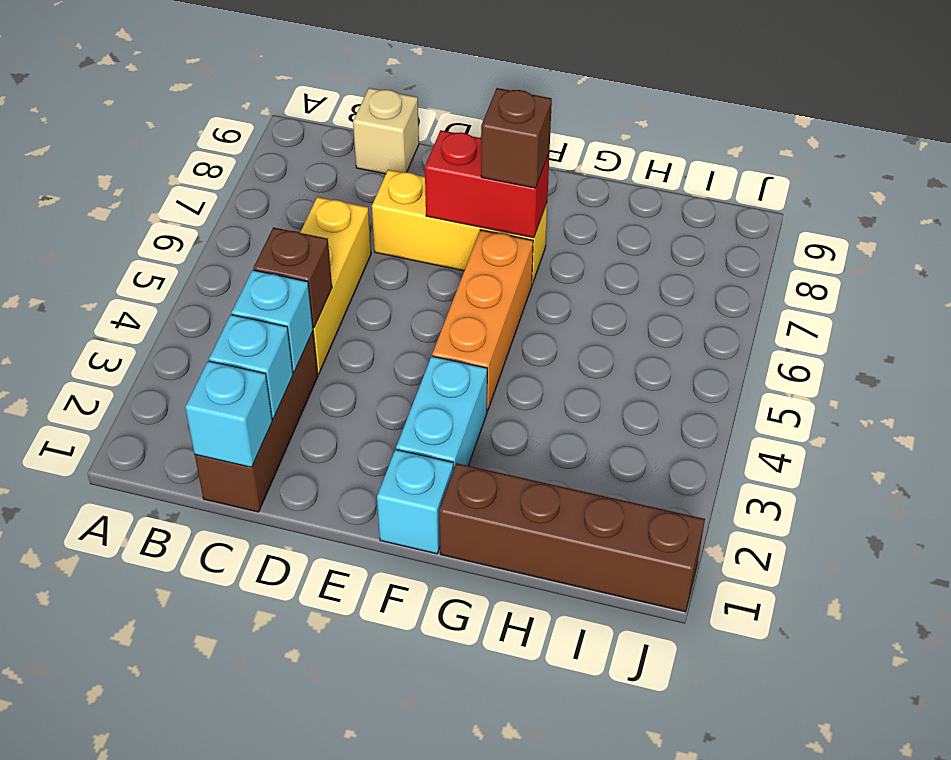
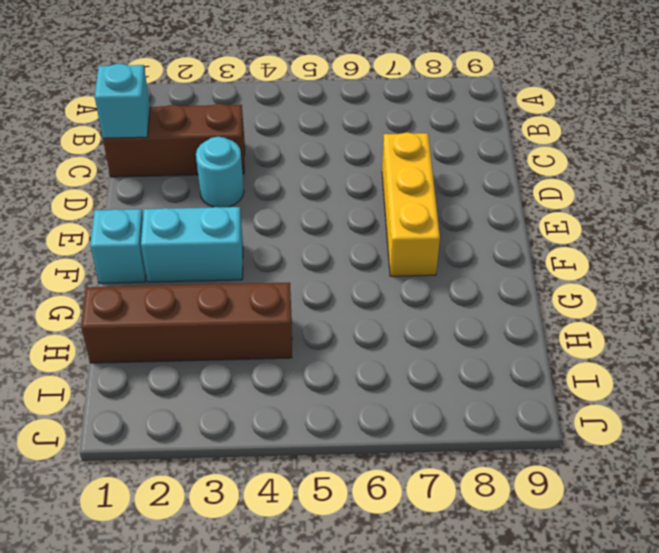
cyan round brick D3 level 1 -> none
brown brick H1:H4 level 1 -> brown brick G1:J1 level 1
none -> yellow brick C4:C6 level 1
none -> tan brick C9 level 1
none -> orange brick F4:F6 level 1

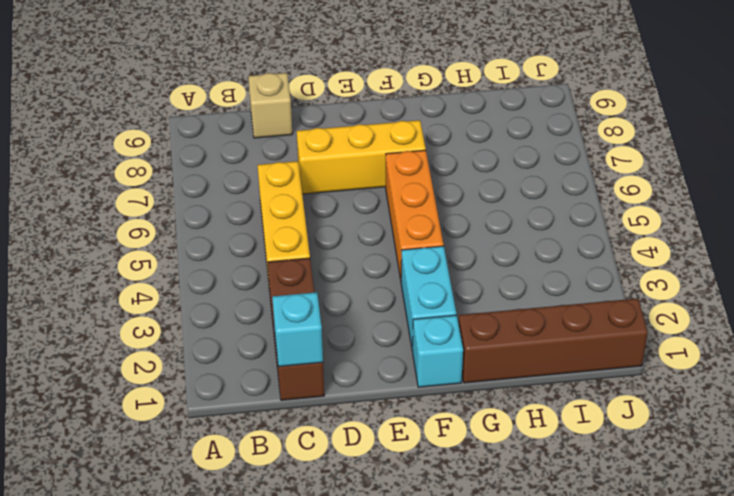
none -> cyan brick C2 level 2
none -> cyan brick C3 level 2
none -> brown brick C4 level 2

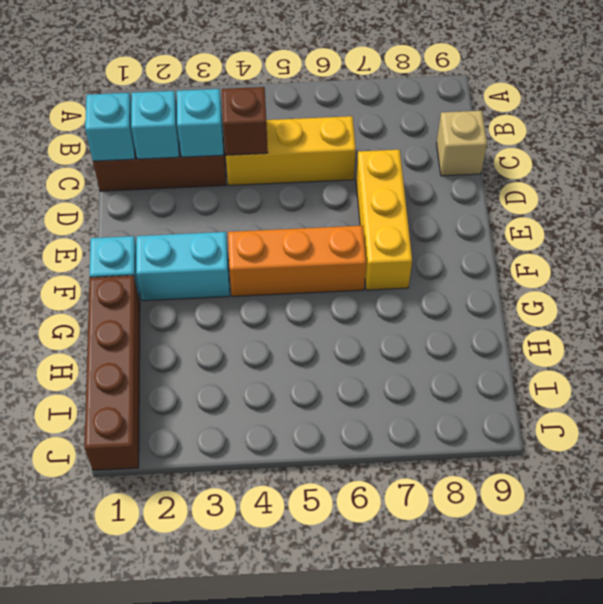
none -> red brick E7:F7 level 2
none -> brown brick F7 level 3

